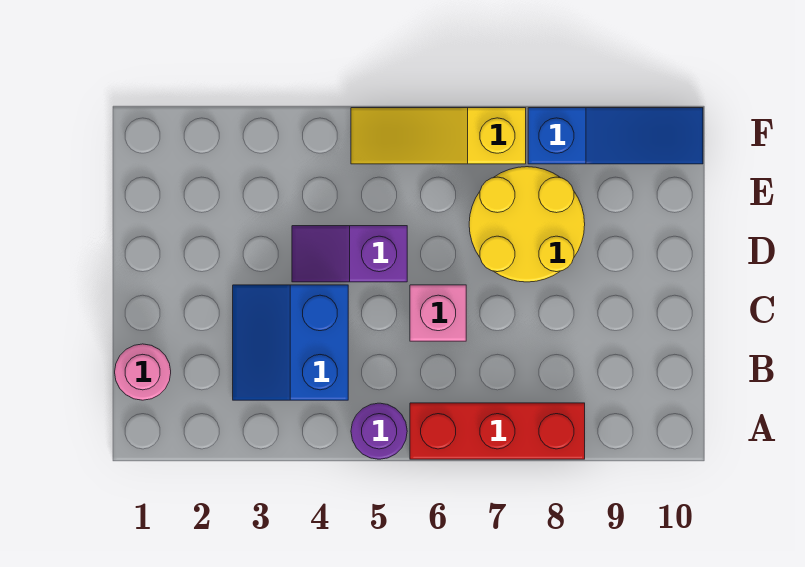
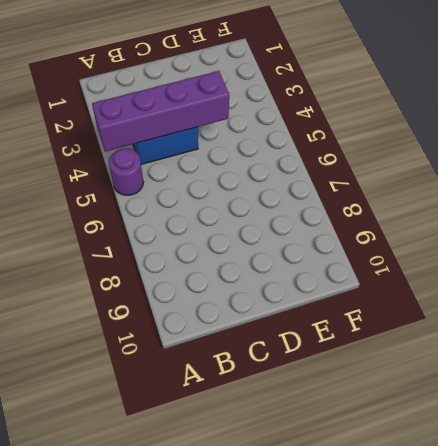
purple brick A4:D4 level 2 -> none
none -> red brick A6:A8 level 1
none -> pink round brick B1 level 1

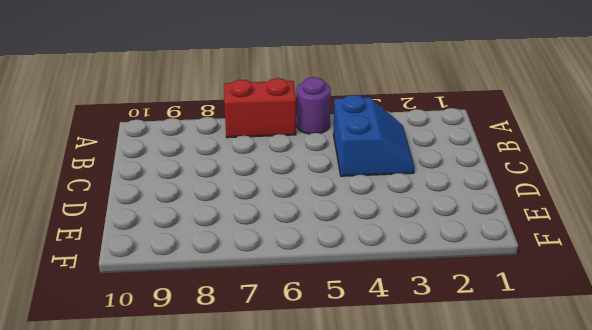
red brick A6:A7 level 1 -> red brick A6:A8 level 1
none -> pink round brick B1 level 1
none -> pink brick C6 level 1

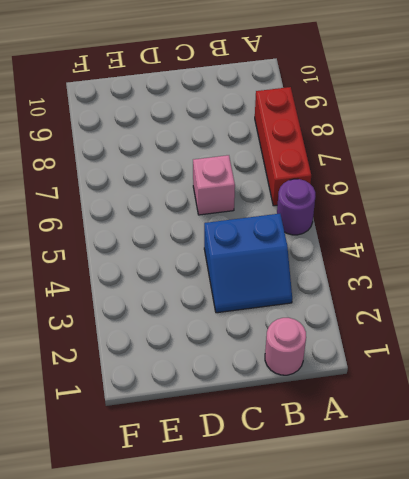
none -> purple slope D4:D5 level 1 top 5
none -> yellow round brick D7:E8 level 1

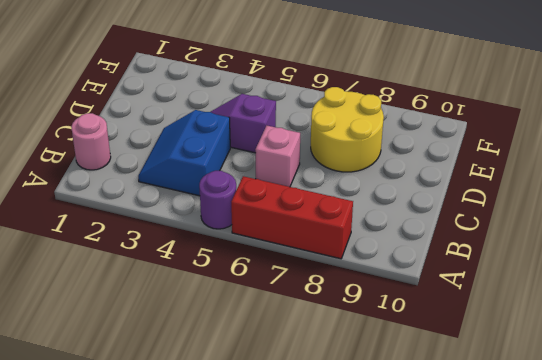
none -> yellow slope F5:F7 level 1 top 7
none -> blue slope F8:F10 level 1 top 8

